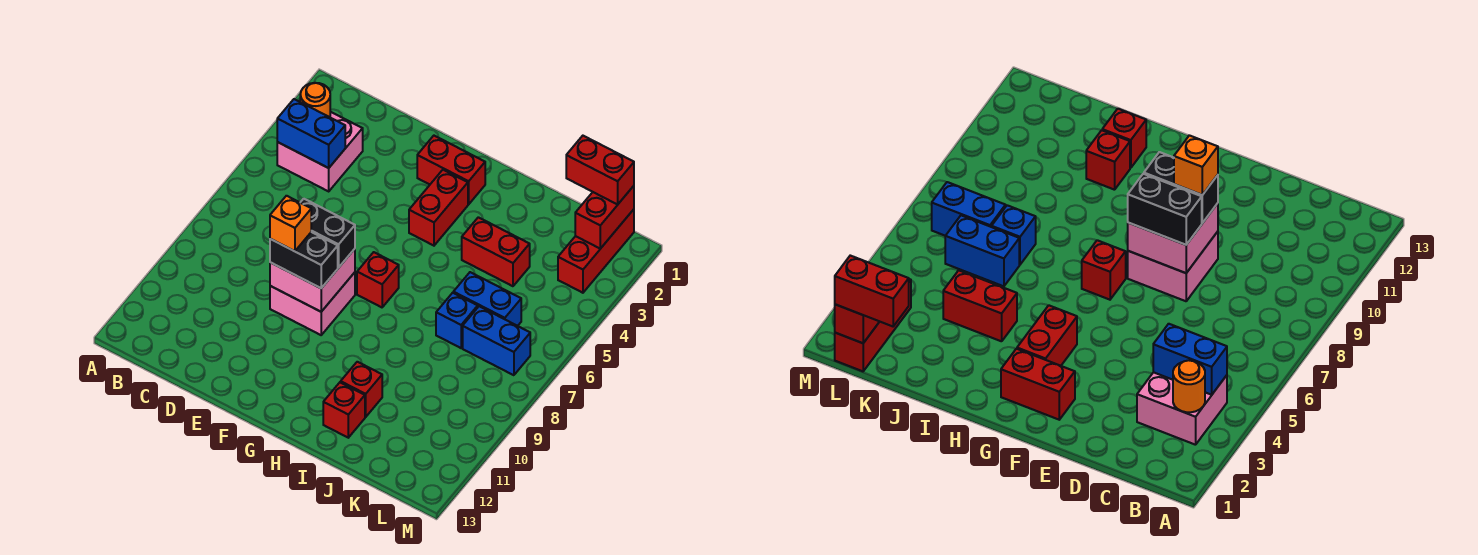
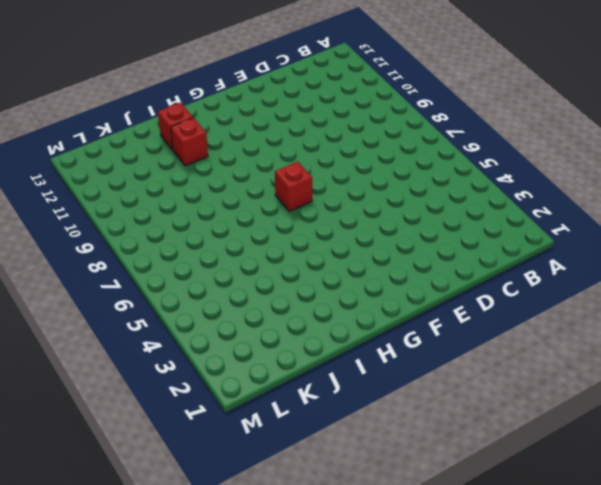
none -> pink brick B3:C4 level 1
none -> pink brick E8:F9 level 1
none -> red brick F2:G2 level 1

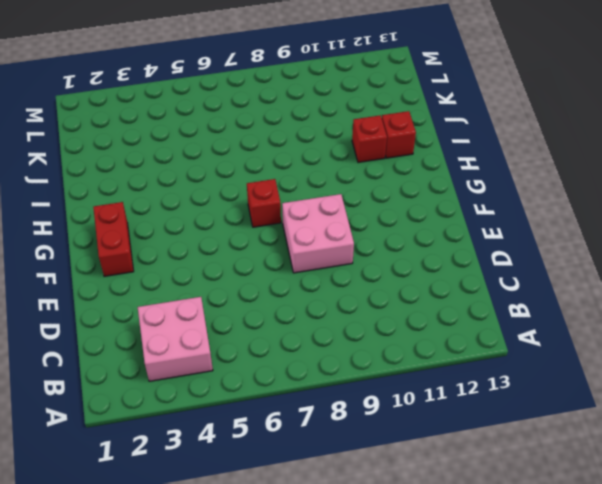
none -> red brick G3:G4 level 1
none -> red brick I4:J4 level 1
none -> blue brick J6:K6 level 1

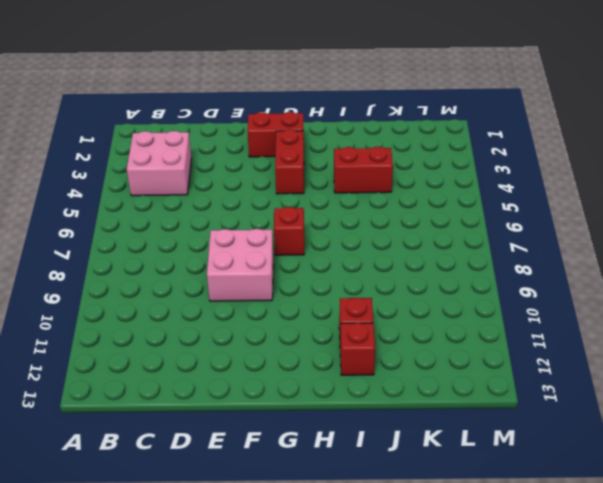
none -> blue brick J6:K6 level 1
none -> blue brick J7 level 1
none -> blue brick K7:L7 level 1

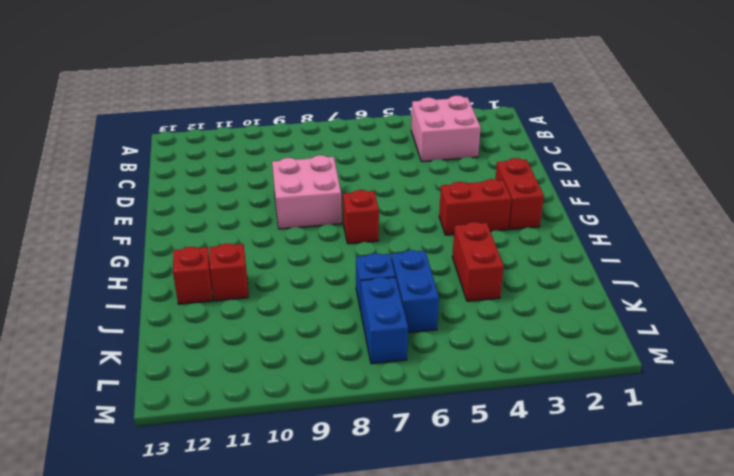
none -> red brick L1:L3 level 1
none -> orange round brick B3 level 2
none -> blue brick B4:C4 level 2

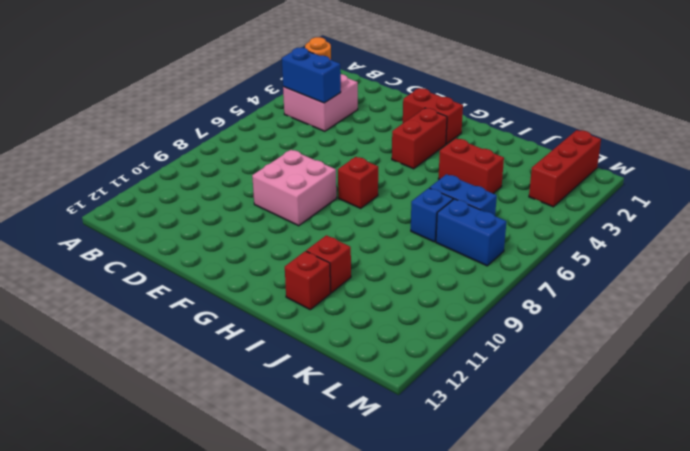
none -> pink brick E8:F9 level 2
none -> red brick L1:L2 level 2
none -> black brick E8:F8 level 3

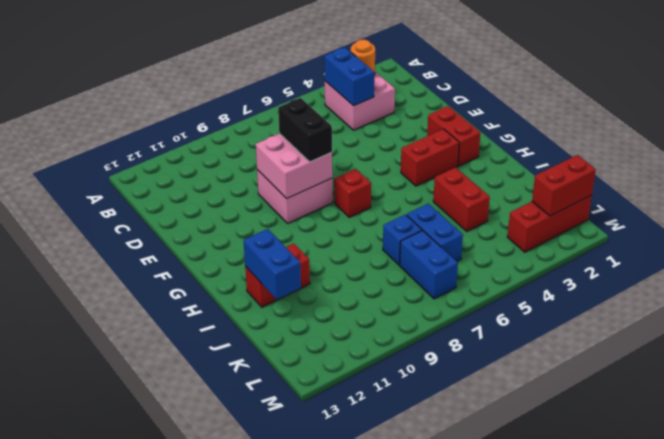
blue brick I12:J12 level 2 -> none
none -> black brick E9:F9 level 3
none -> red brick K1:L1 level 3
none -> orange brick E9 level 4

